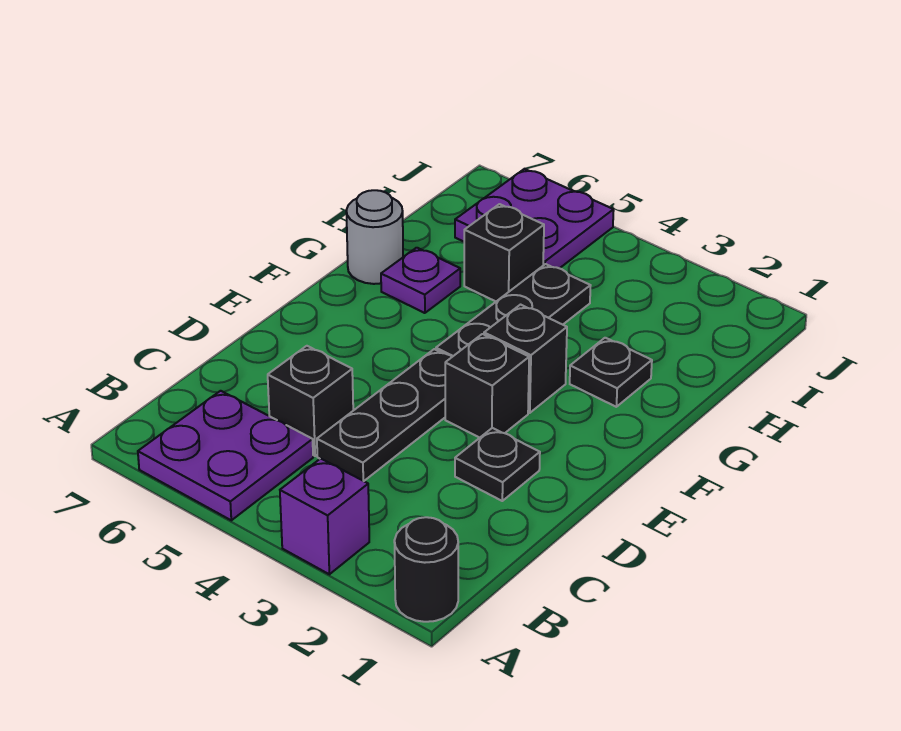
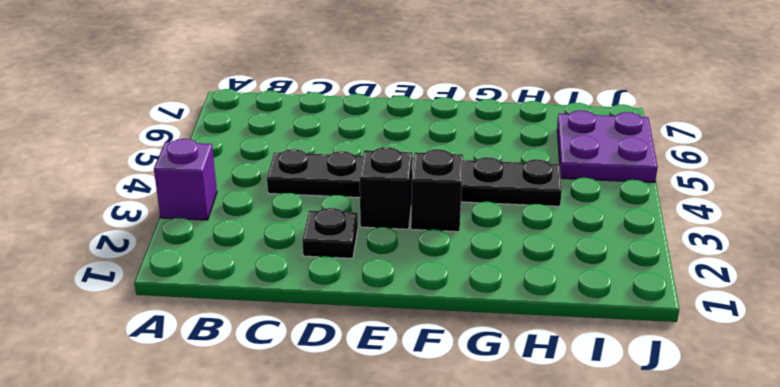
none -> black round brick A1 level 1
none -> purple plate A5:B6 level 1
none -> black brick C5 level 1

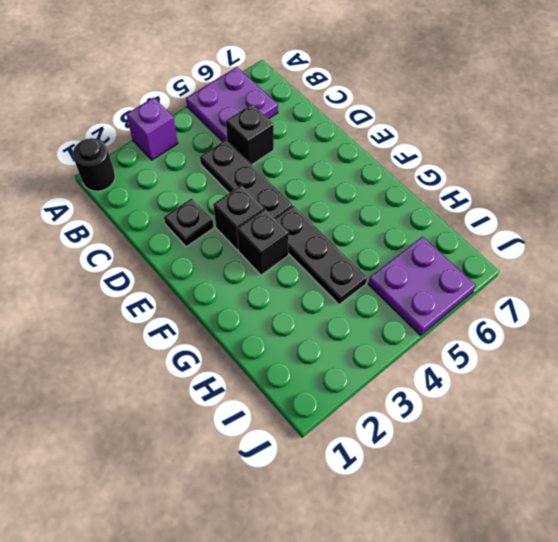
none -> black plate G2 level 1
none -> purple plate G6 level 1
none -> grey round brick G7 level 1

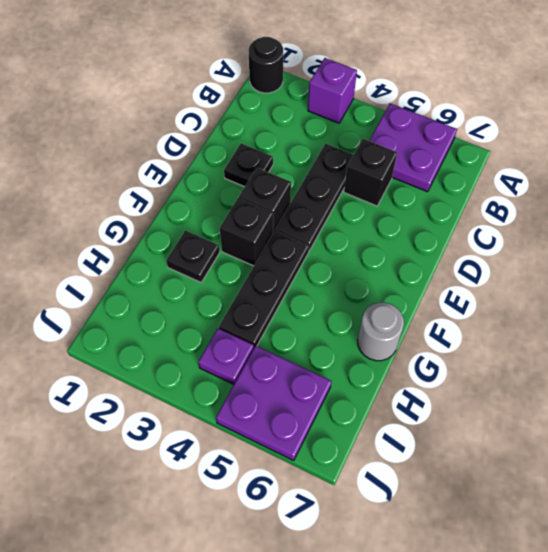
purple plate I4 level 1 -> purple plate G6 level 1
none -> black brick H5 level 1

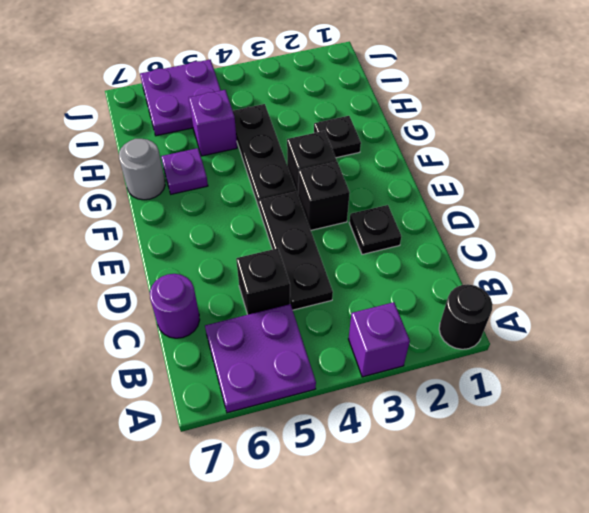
purple round brick C7 level 1 -> none
purple brick H5 level 1 -> black brick H5 level 1

